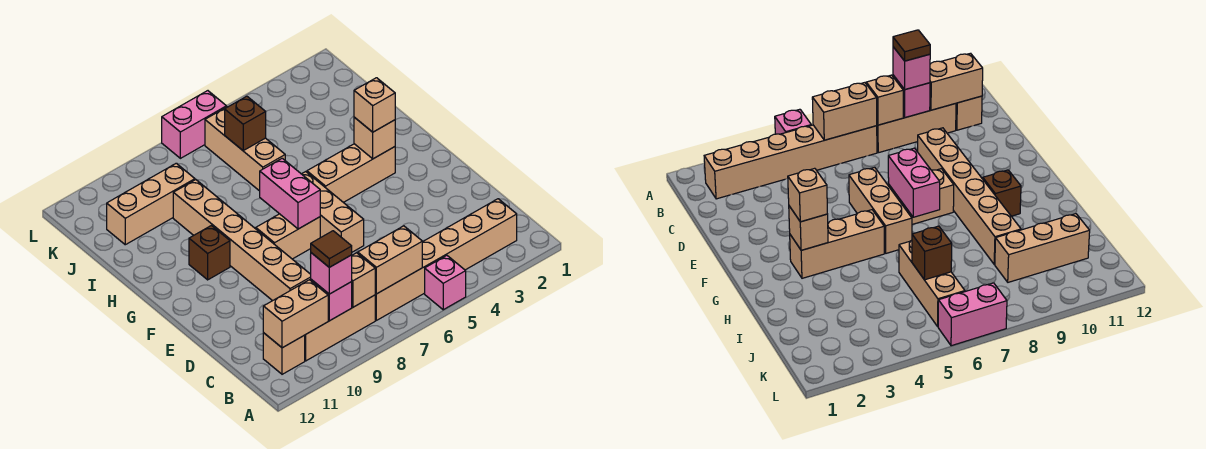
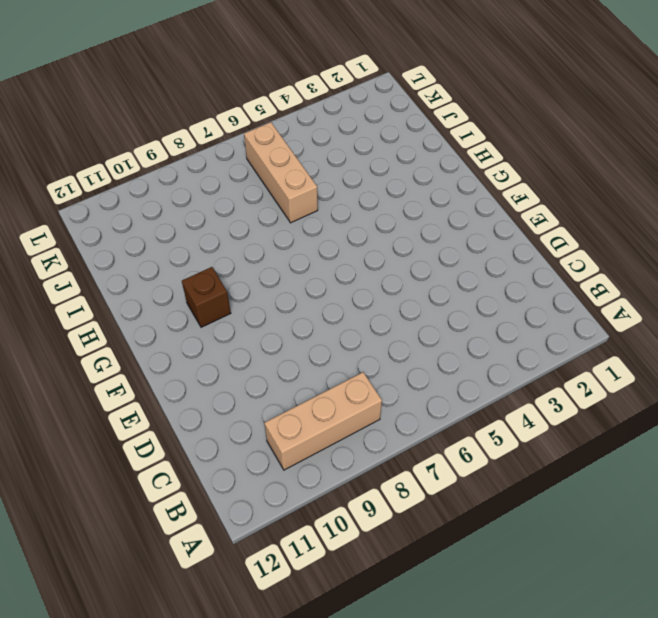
none -> pink brick A5 level 1
none -> tan brick B2:B7 level 1
none -> tan brick B11 level 1

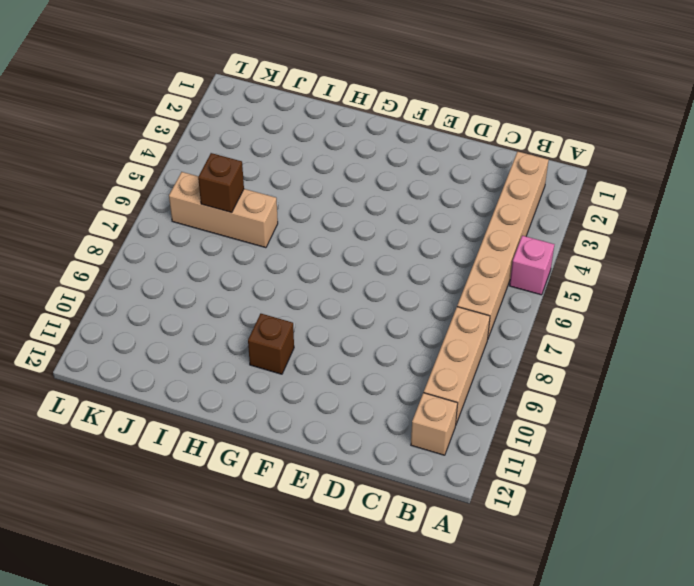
none -> tan brick D9:I9 level 1
none -> tan brick E6:G6 level 1
none -> tan brick F7:F8 level 1

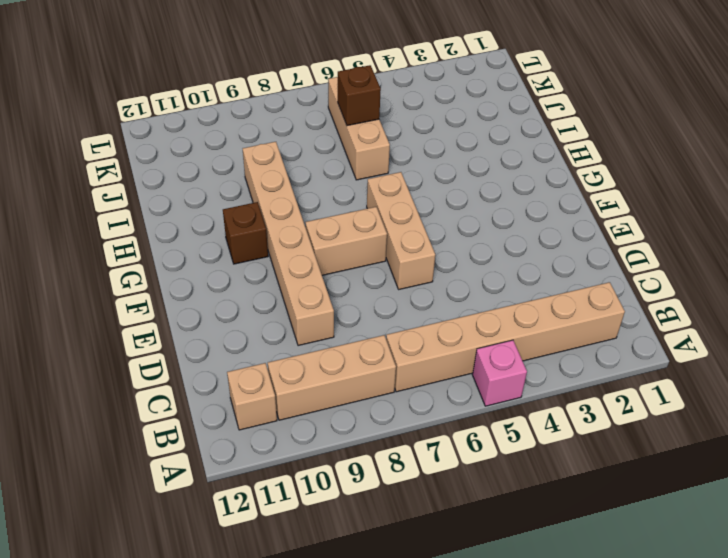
none -> tan brick G3:G5 level 1
none -> tan brick J9:J11 level 1
none -> pink brick L6:L7 level 1

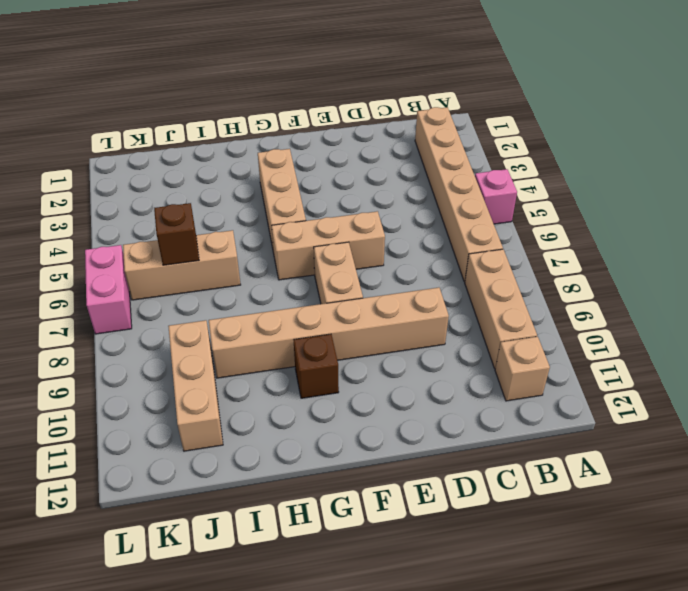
none -> tan brick B6:B7 level 2
none -> tan brick B8 level 2
none -> pink brick B9 level 2

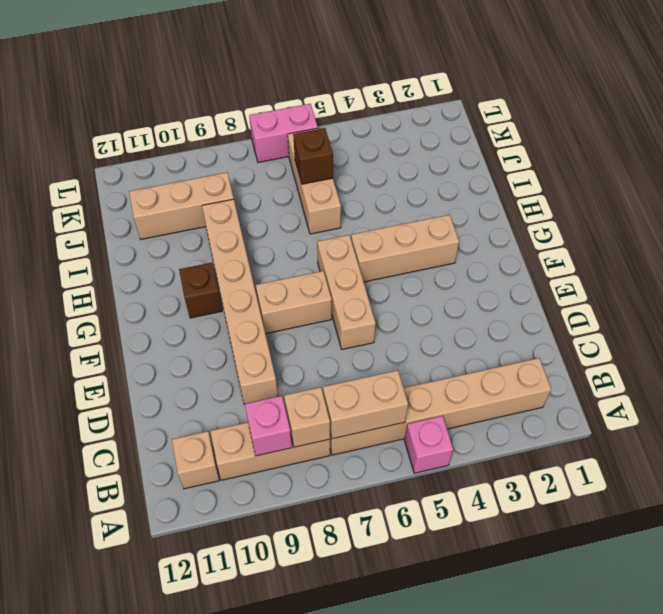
none -> tan brick B10:B11 level 2
none -> pink brick F7:G7 level 2
none -> tan brick G3 level 2

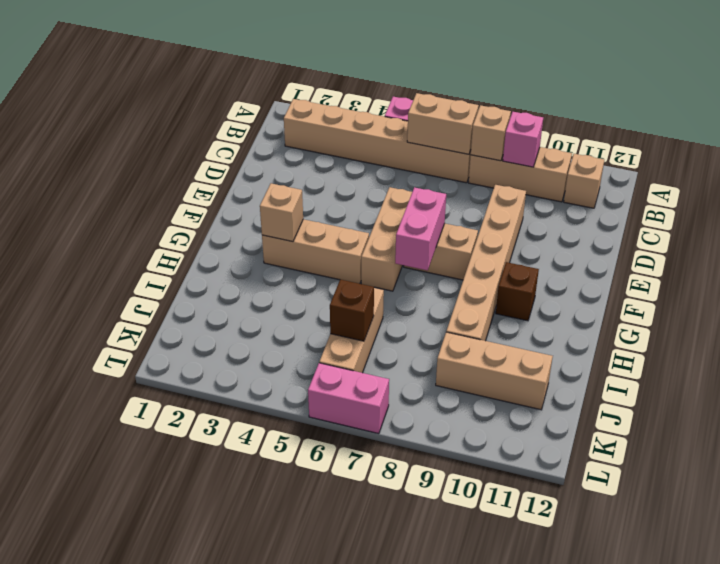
none -> tan brick B10:B11 level 2
none -> pink brick B9 level 3
none -> tan brick G3 level 3

